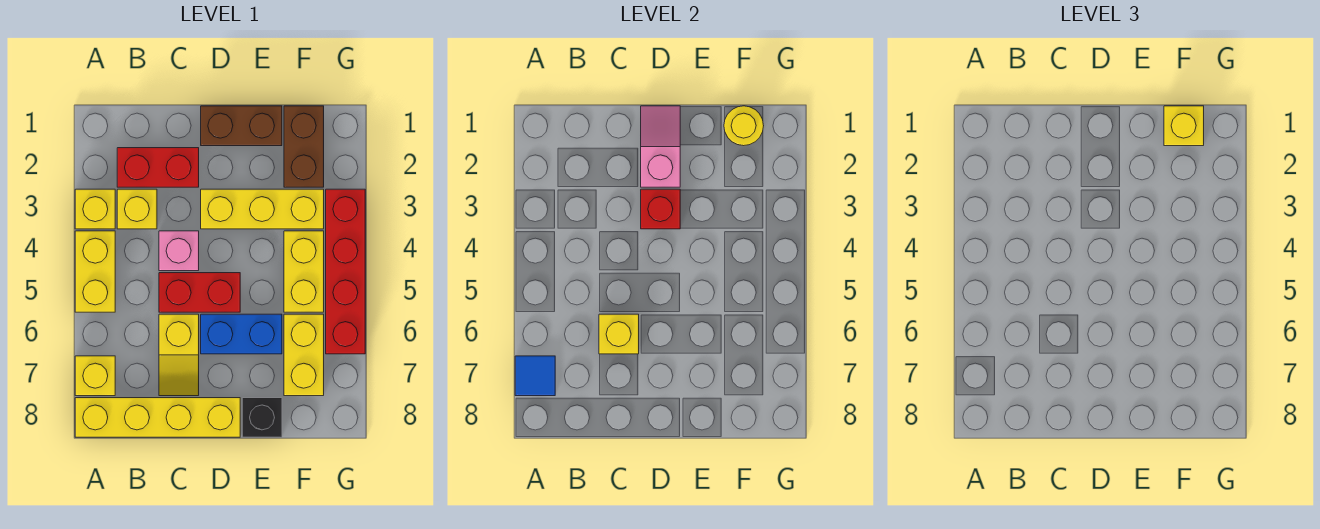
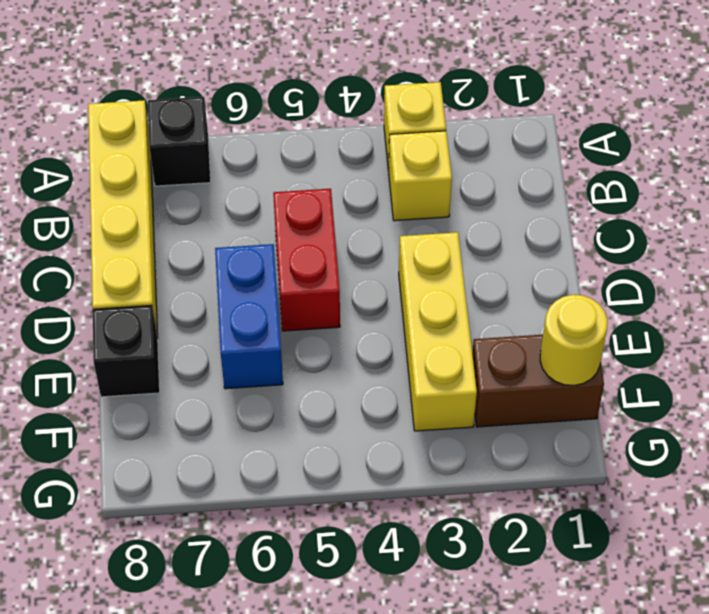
black brick A7 level 1 -> yellow brick A7 level 1
none -> yellow brick A4:A5 level 1
none -> red brick B2:C2 level 1
none -> pink brick C4 level 1

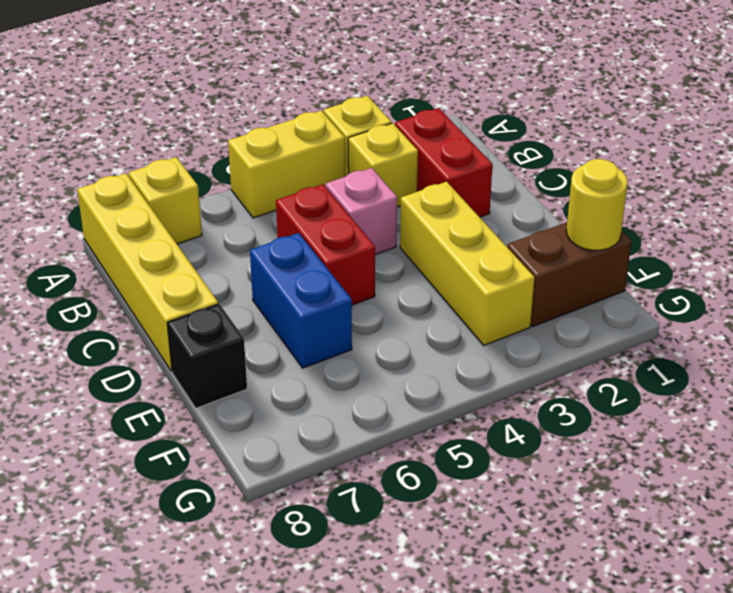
none -> yellow slope C6:C7 level 1 top 6
none -> brown brick D1:E1 level 1
none -> yellow brick F4:F5 level 1

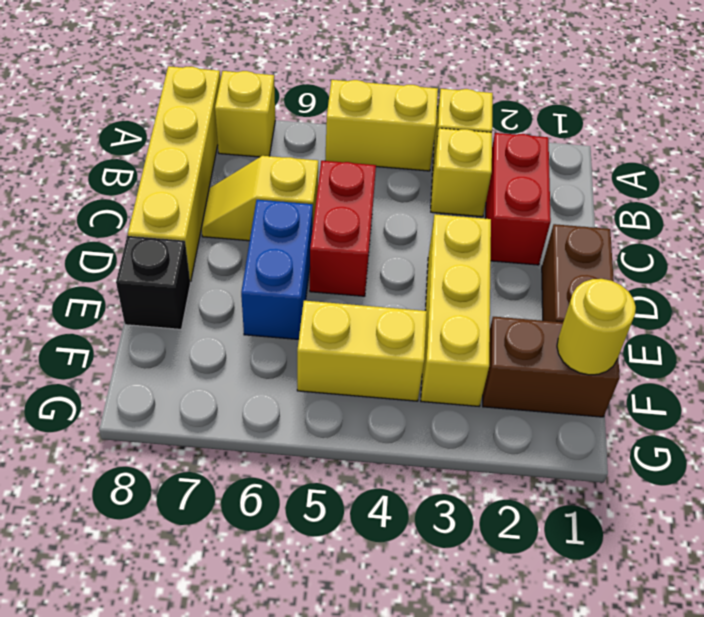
none -> pink brick C4 level 1
none -> yellow brick F6:F7 level 1
none -> red brick G3:G6 level 1

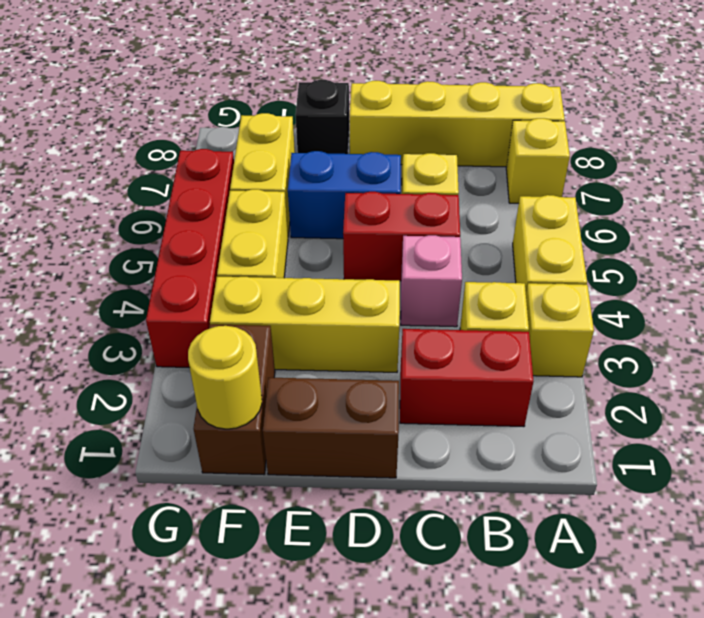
none -> blue tile A7 level 2
none -> yellow brick C6 level 2
none -> pink slope D1:D2 level 2 top 2

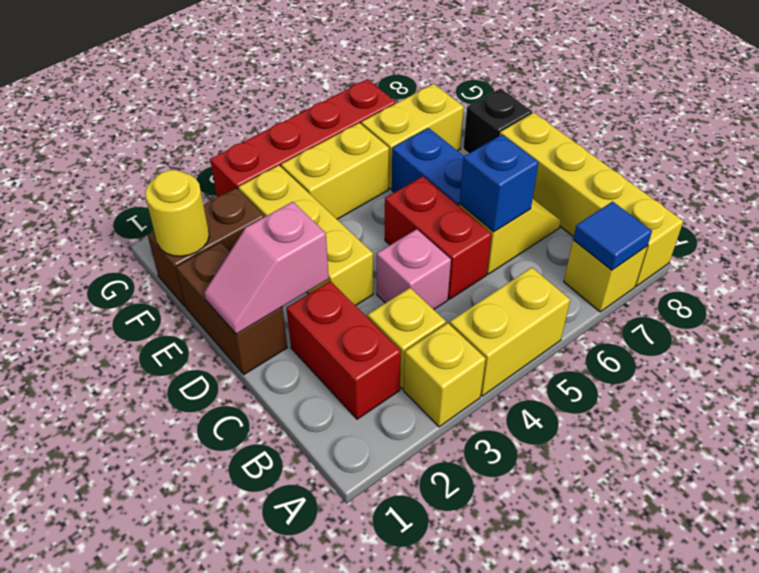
blue brick C6 level 2 -> yellow brick C6 level 2
none -> red brick D3 level 2
none -> yellow brick F1 level 3

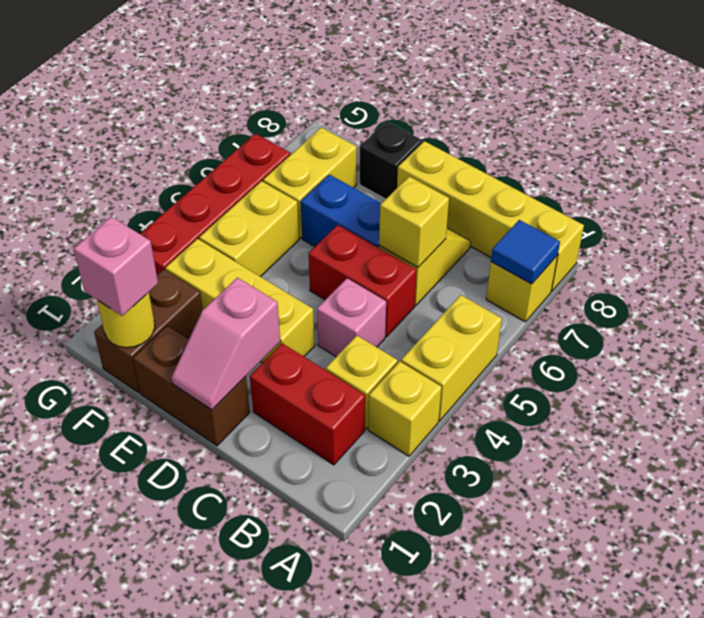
pink brick F1 level 3 -> yellow brick F1 level 3
none -> red brick D3 level 2

